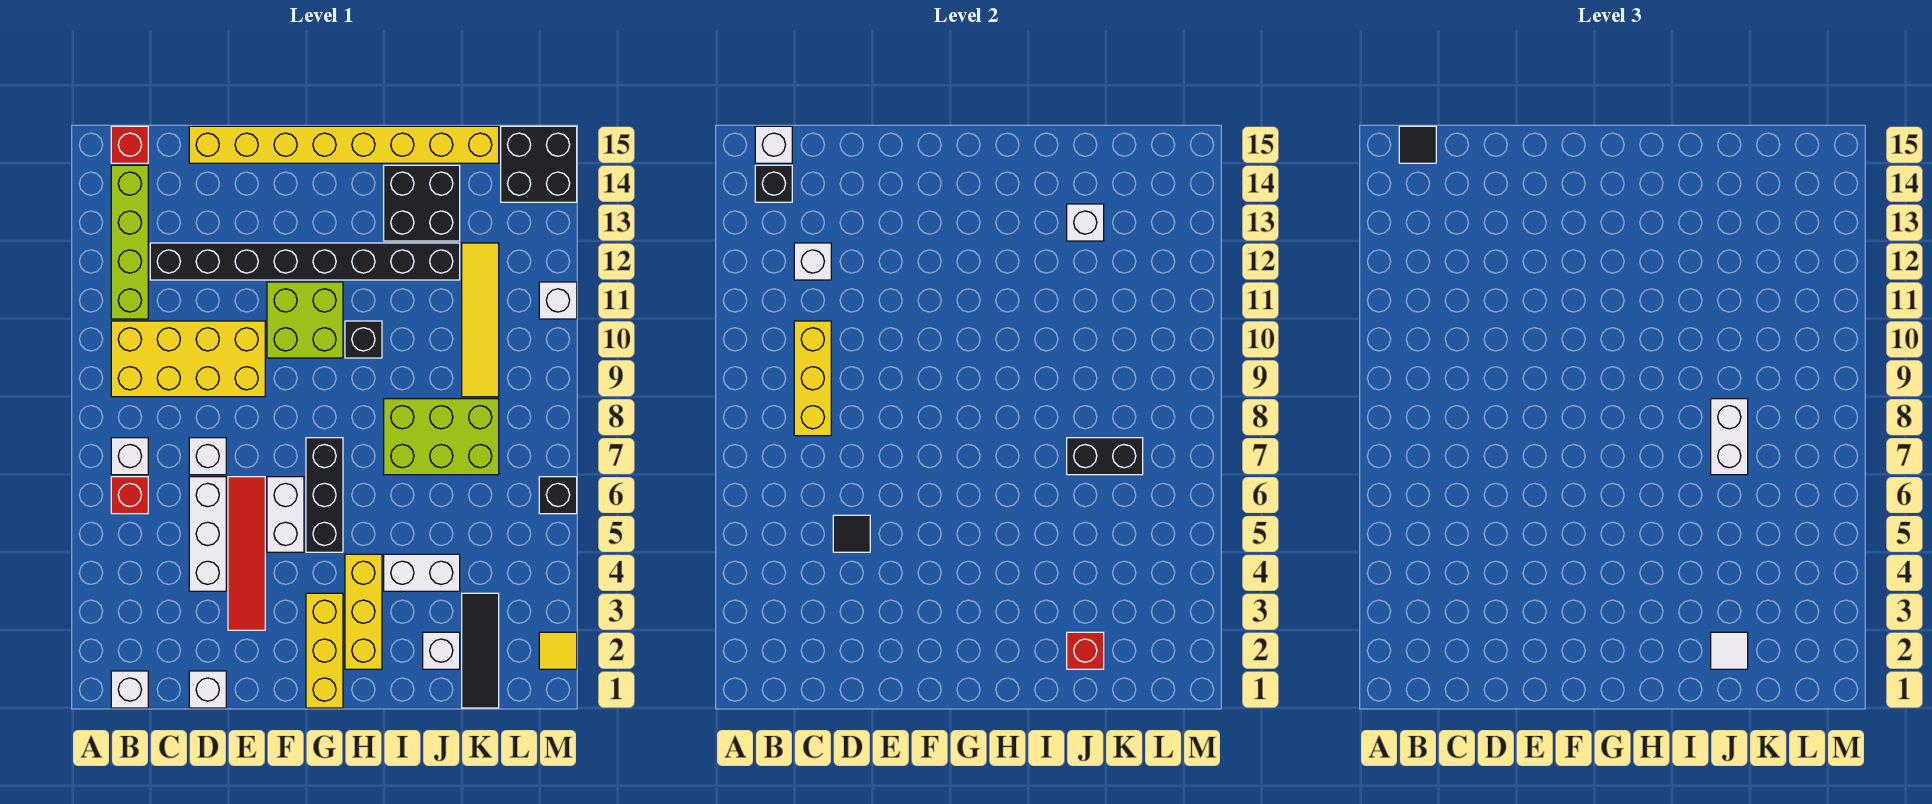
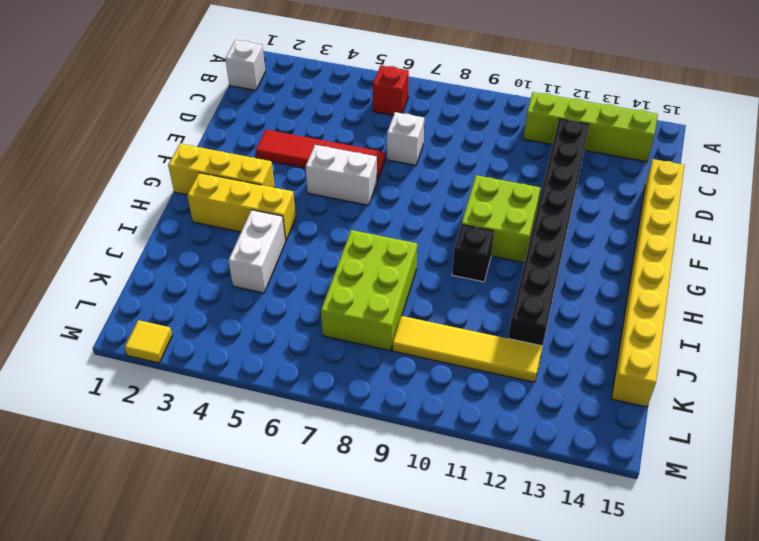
none -> white brick B7 level 1
none -> yellow brick B9:E10 level 1
none -> red brick B15 level 1
none -> white brick D1 level 1

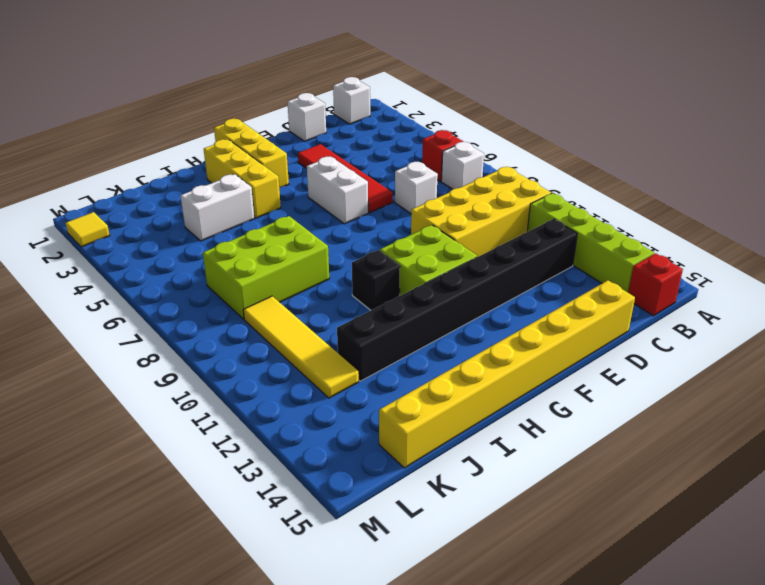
none -> white brick D4:D6 level 1
none -> black brick G5:G7 level 1
none -> black brick I13:J14 level 1
none -> white brick J2 level 1

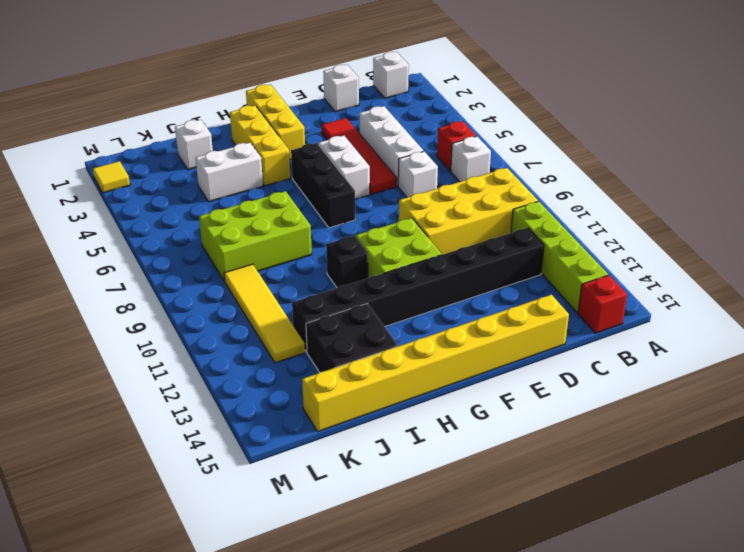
none -> black tile K1:K3 level 1
none -> black brick L14:M15 level 1
none -> black brick M6 level 1
none -> white brick M11 level 1

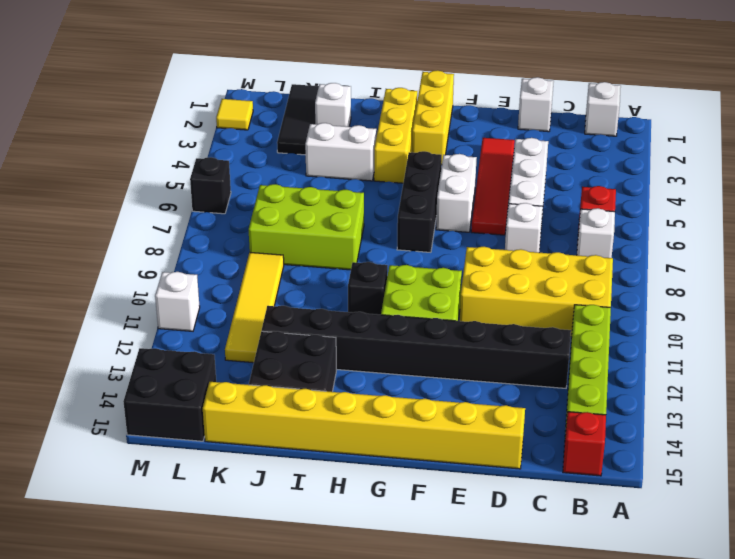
none -> black brick B14 level 2
none -> white brick B15 level 2
none -> yellow brick C8:C10 level 2
none -> white brick C12 level 2

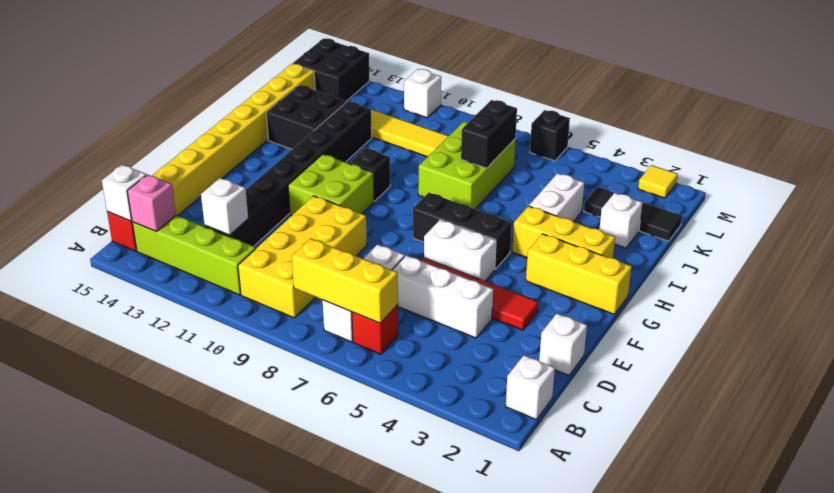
yellow brick B6:B8 level 2 -> yellow brick C8:C10 level 2
pink brick B14 level 2 -> black brick B14 level 2
none -> black tile D5 level 2
none -> red brick J2 level 2
none -> white brick J13 level 2
none -> black tile B15 level 3

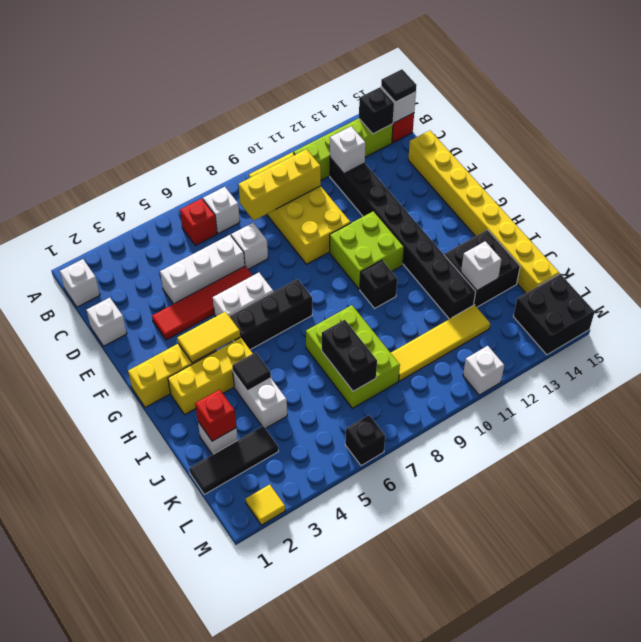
yellow tile G3:G4 level 2 -> none
black tile I4 level 2 -> black tile D5 level 2
none -> white tile J2 level 3
none -> white brick J7:J8 level 3

